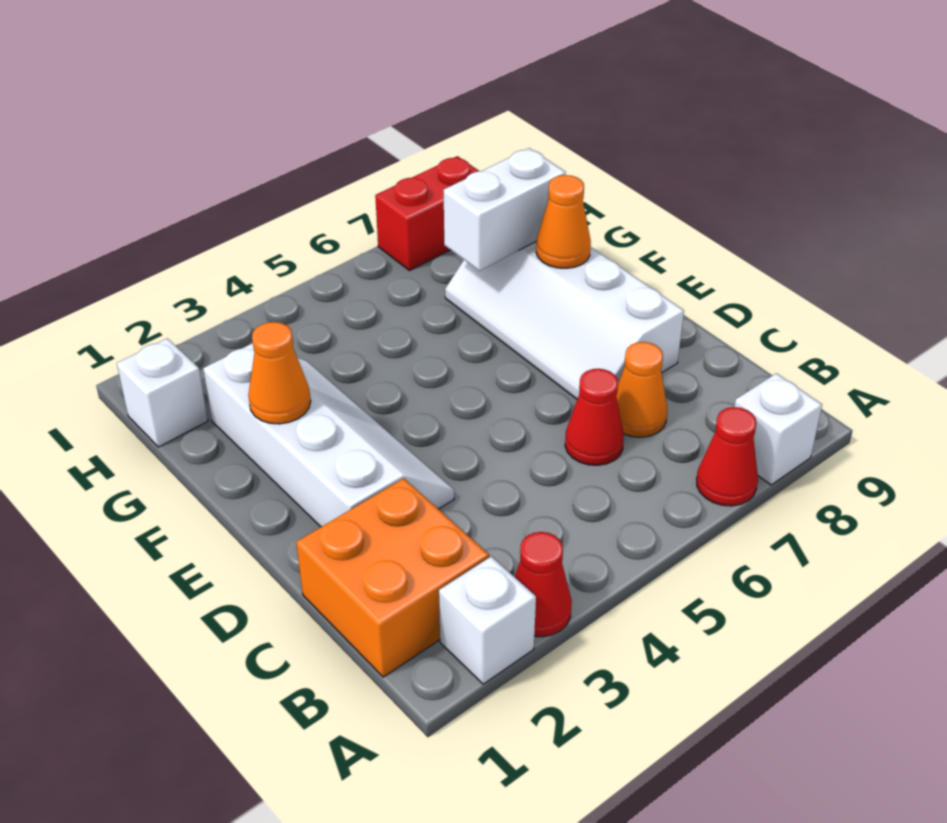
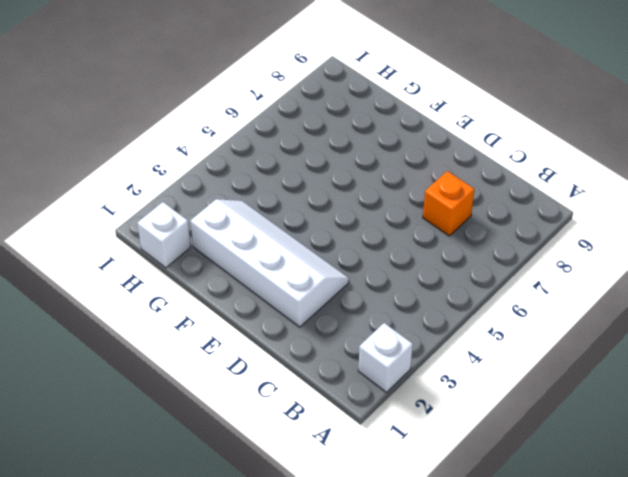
orange brick C7 level 1 -> orange cone C7 level 1
none -> red cone A3 level 1
none -> red cone A7 level 1
none -> white brick A8 level 1

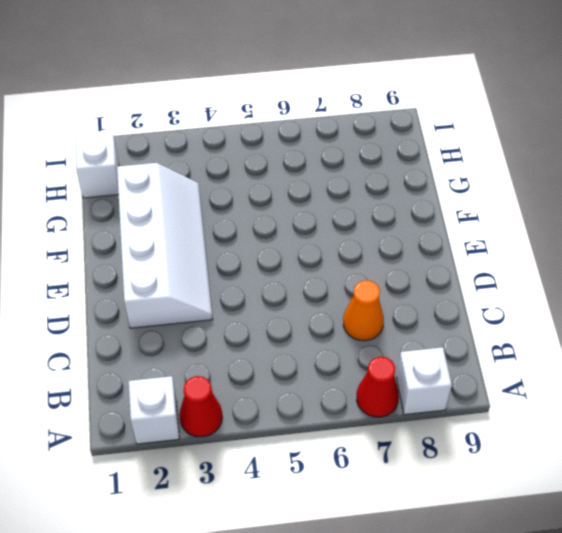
none -> orange brick B1:C2 level 1
none -> red cone C6 level 1
none -> white slope D7:G8 level 1 top 8

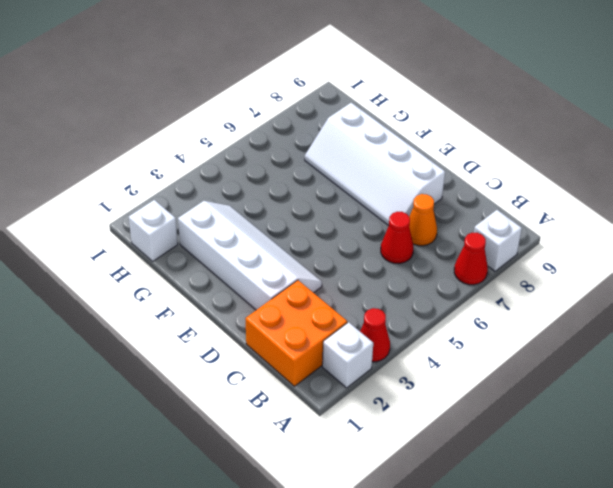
none -> red brick I7:I8 level 1
none -> orange cone F2 level 2
none -> orange cone F8 level 2

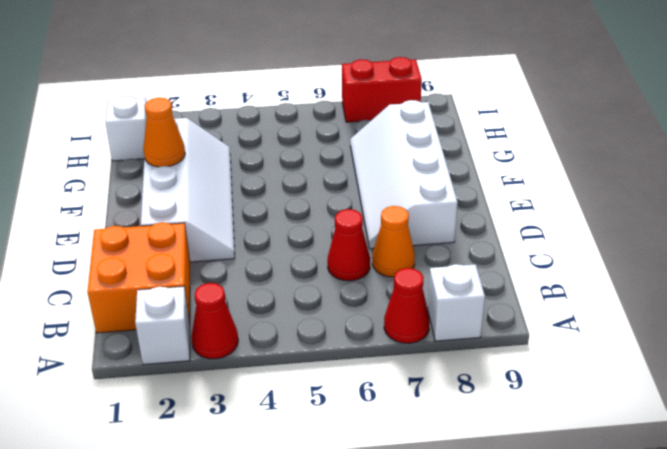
none -> orange cone F8 level 2
none -> white brick G7:G8 level 2

